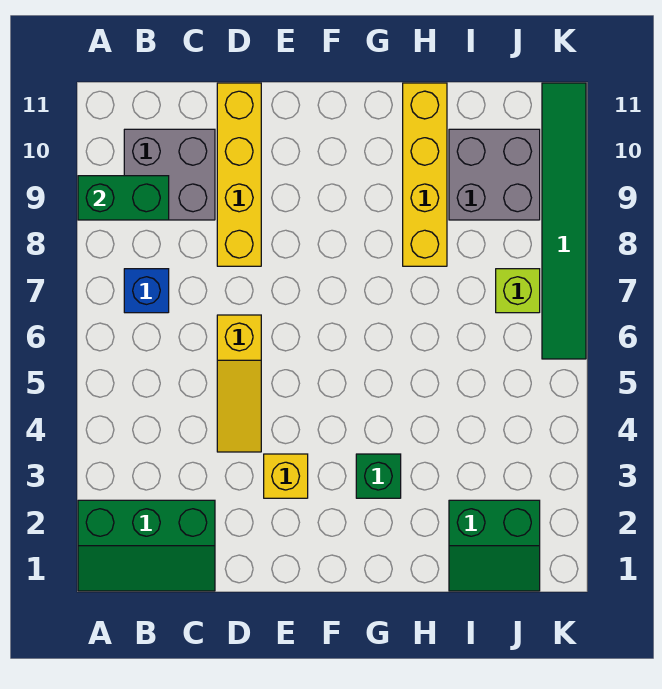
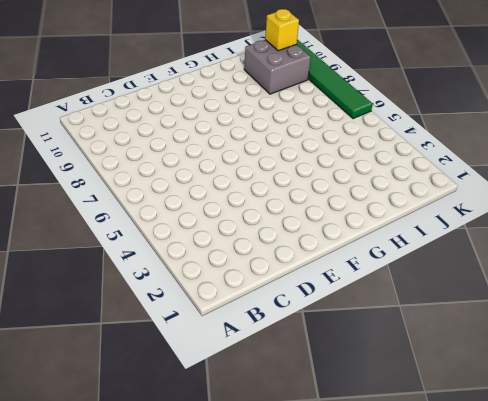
yellow brick J10 level 2 -> yellow brick E3 level 1
none -> green slope A1:C2 level 1 top 2
none -> blue brick B7 level 1
none -> grey brick B9:C10 level 1

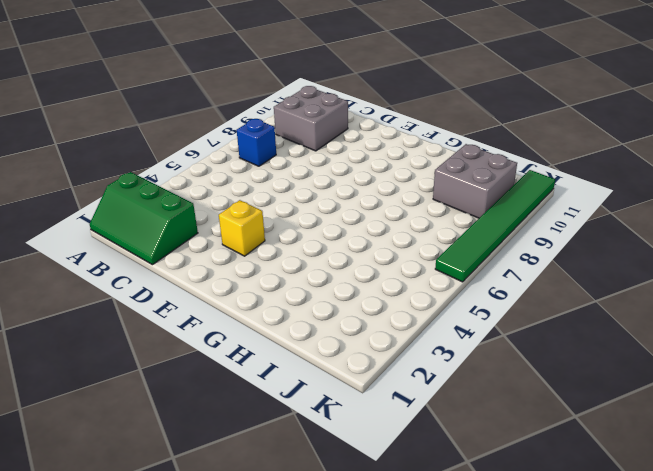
none -> yellow slope D4:D6 level 1 top 6
none -> yellow brick D8:D11 level 1
none -> green brick G3 level 1

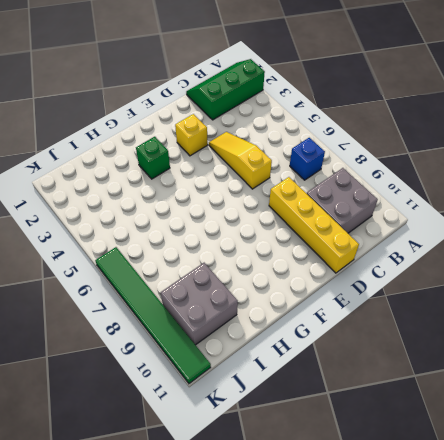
none -> yellow brick H8:H11 level 1
none -> green slope I1:J2 level 1 top 2
none -> lime brick J7 level 1

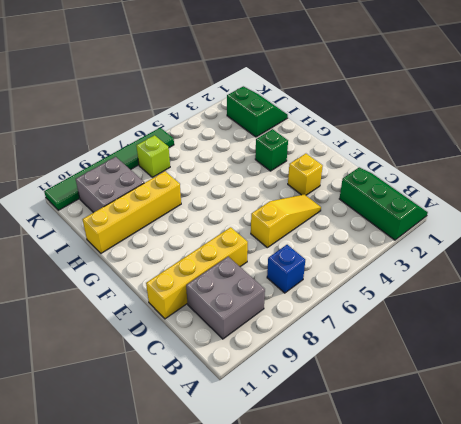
none -> green brick A9:B9 level 2

